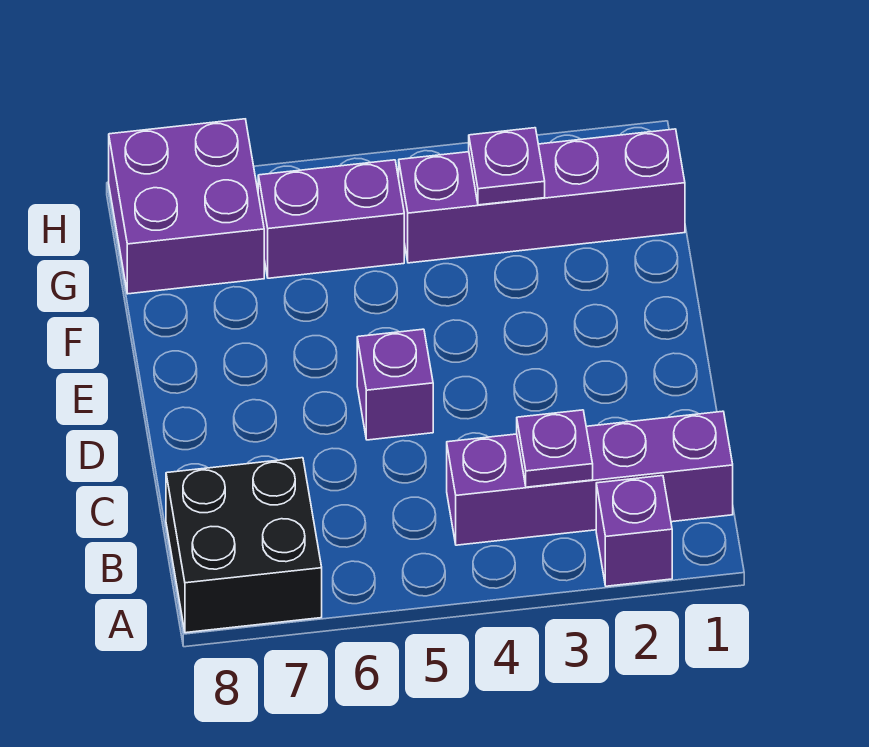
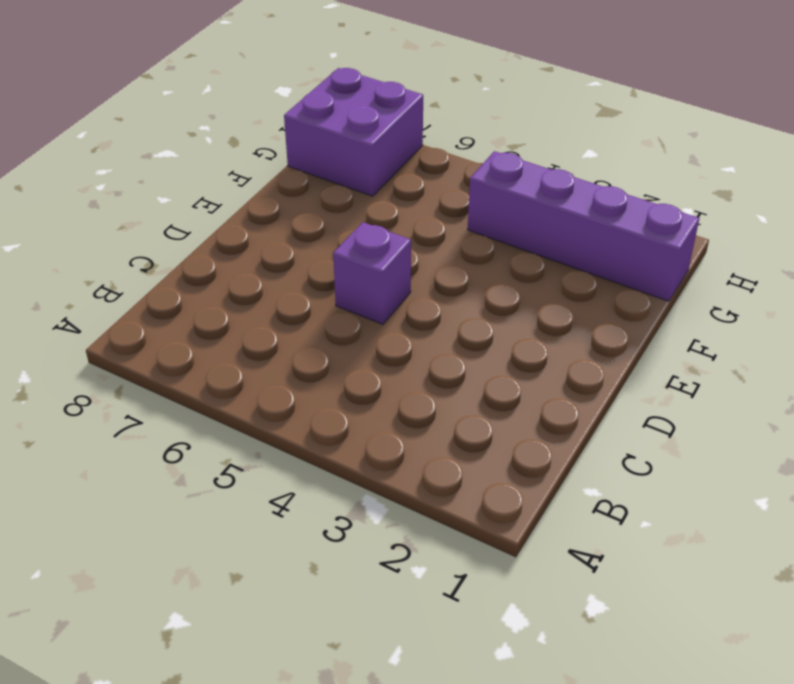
none -> purple brick A2 level 1
none -> black brick A7:B8 level 1

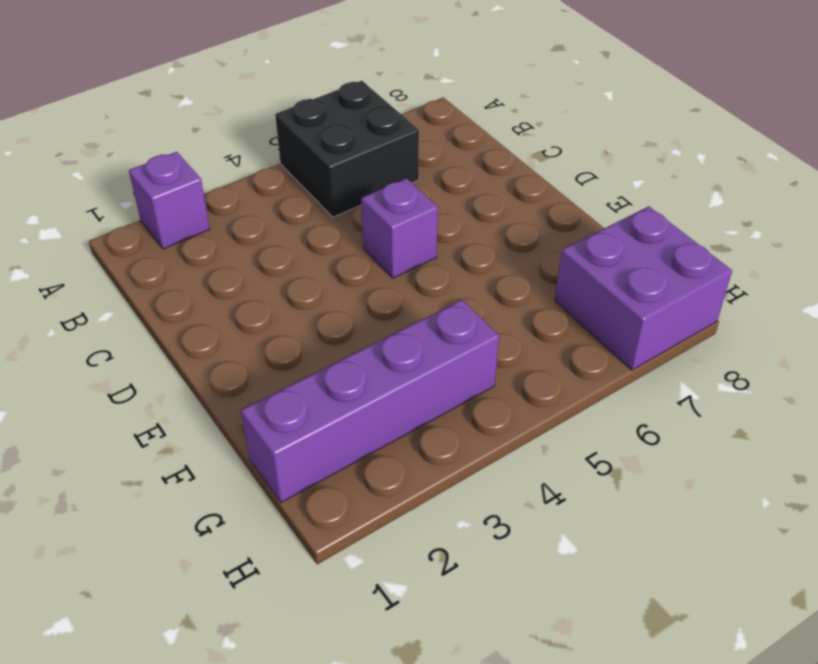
black brick A5:B6 level 1 -> black brick A7:B8 level 1
none -> purple brick B1:B4 level 1
none -> purple brick G5:G6 level 1

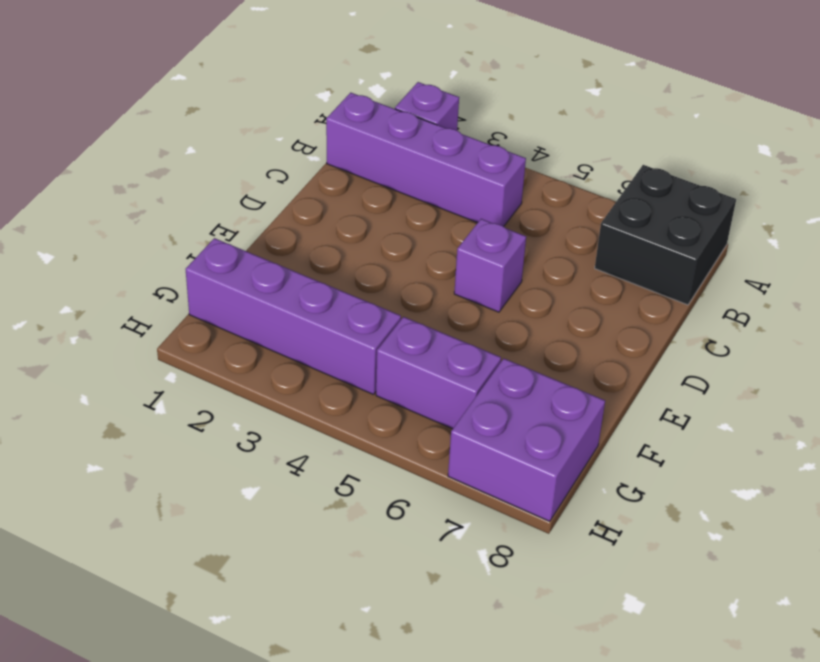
none -> purple plate B3 level 2
none -> purple plate G3 level 2

